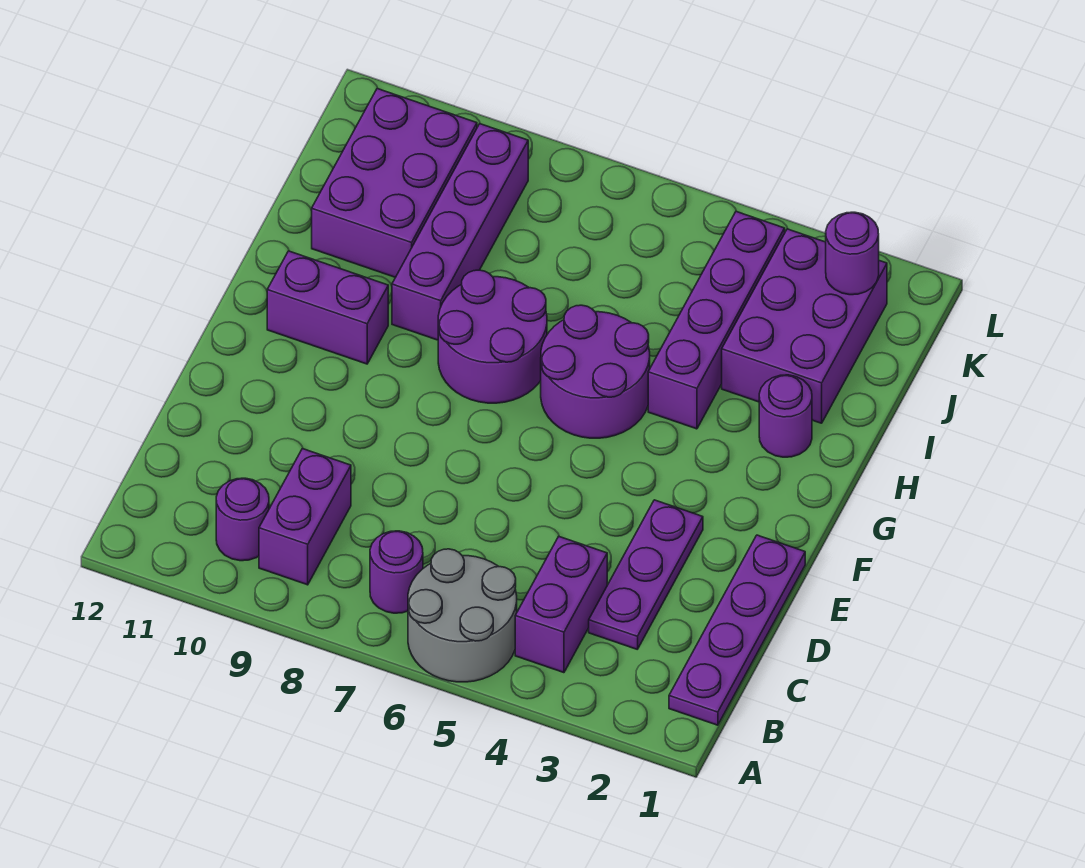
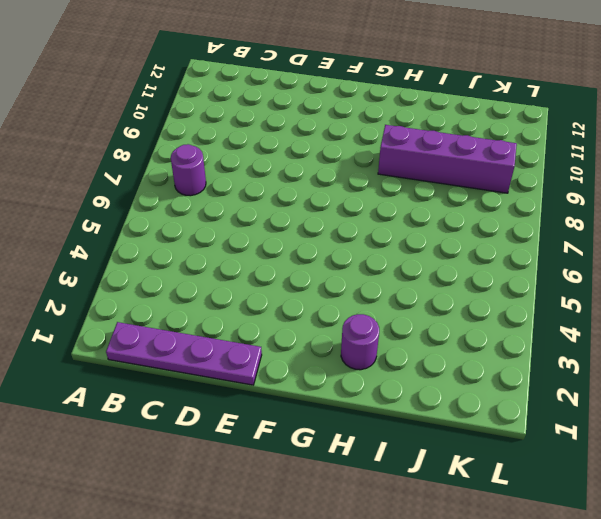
none -> grey round brick A5:B6 level 1
none -> purple brick B4:C4 level 1
none -> purple brick B9:C9 level 1

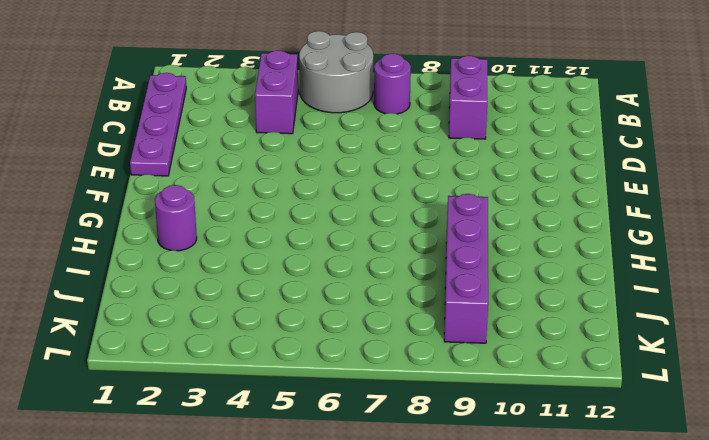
none -> purple round brick B10 level 1
none -> purple plate C3:E3 level 1
none -> purple round brick G5:H6 level 1

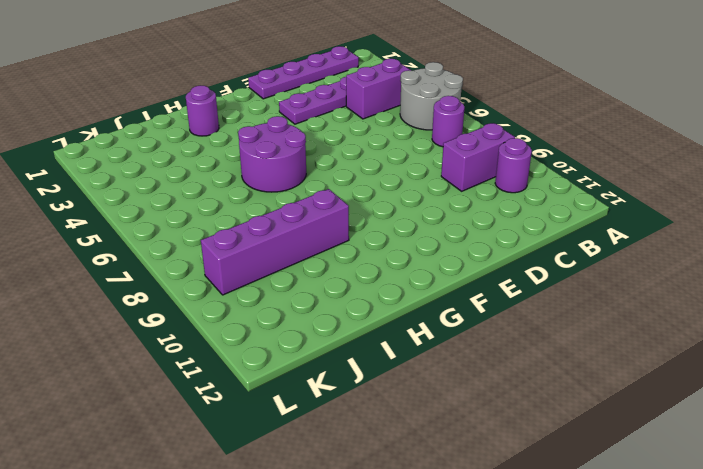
none -> purple round brick G7:H8 level 1
none -> purple brick G10:G11 level 1
none -> purple brick H4:K4 level 1

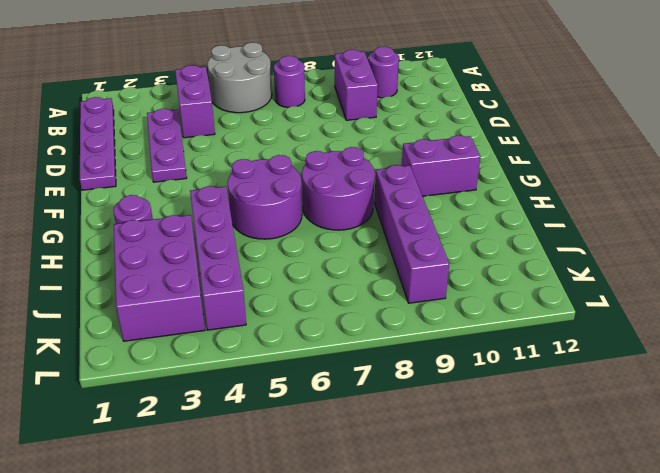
none -> purple brick I10:K11 level 1
none -> purple round brick K2 level 2

